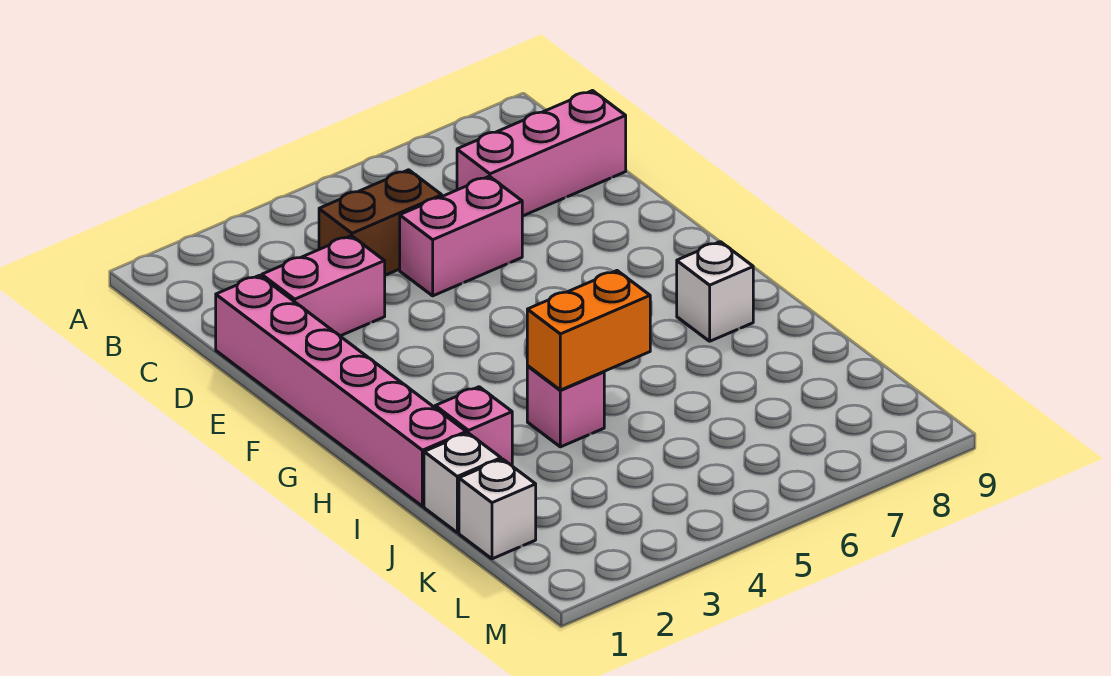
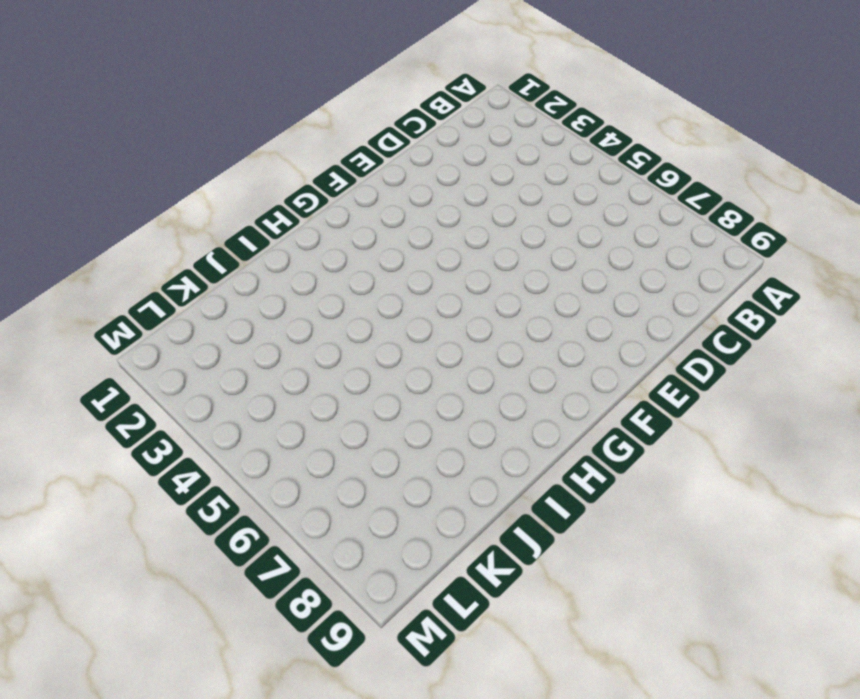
none -> brown brick C4:C5 level 1
none -> pink brick C7:C9 level 1

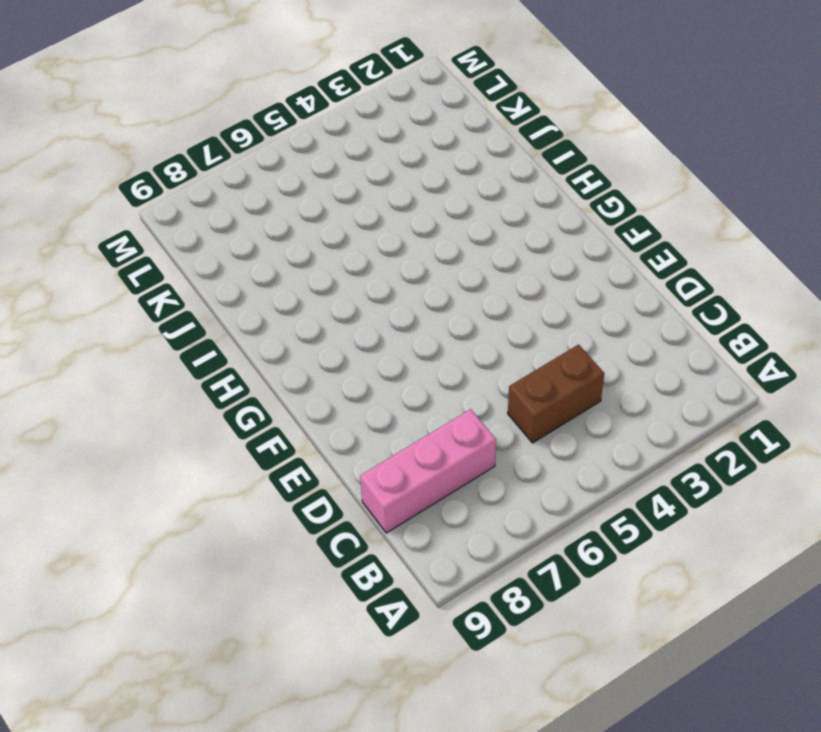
none -> pink brick D1:I1 level 1
none -> pink brick D2:D3 level 1

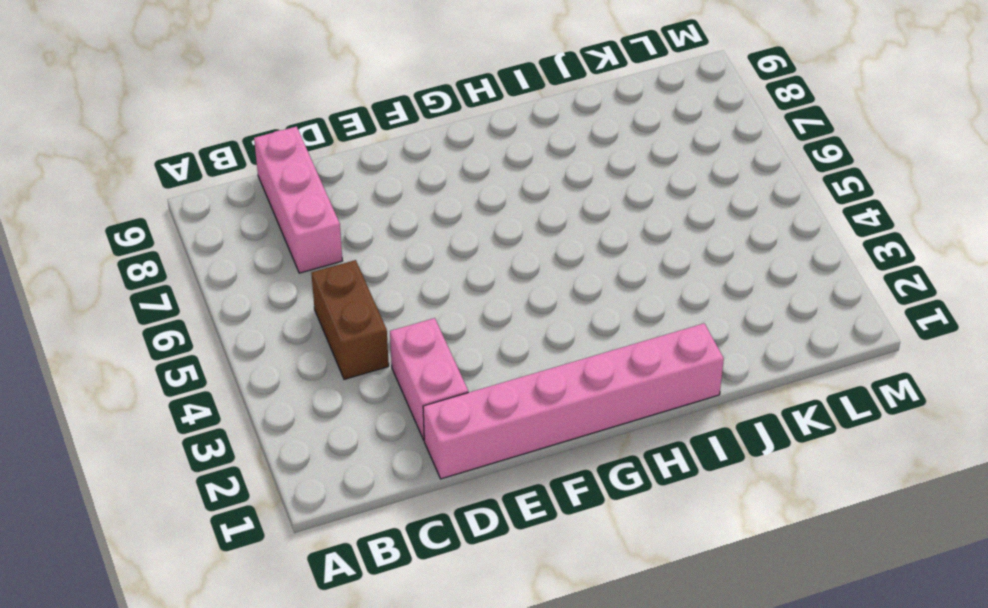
none -> pink brick D5:D6 level 1
none -> white brick H8 level 1

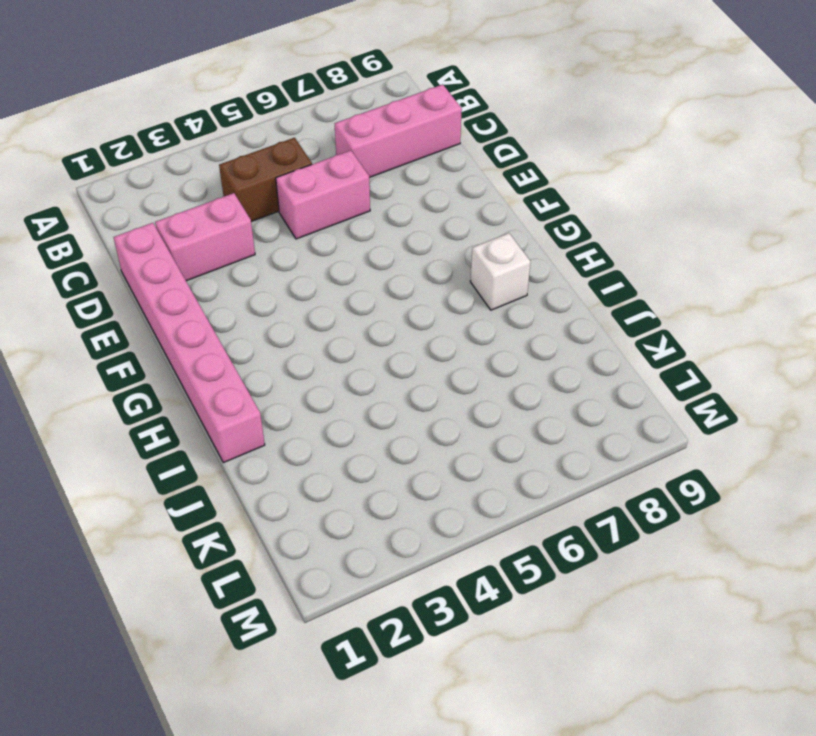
none -> pink brick I2 level 1
none -> pink brick I4 level 1

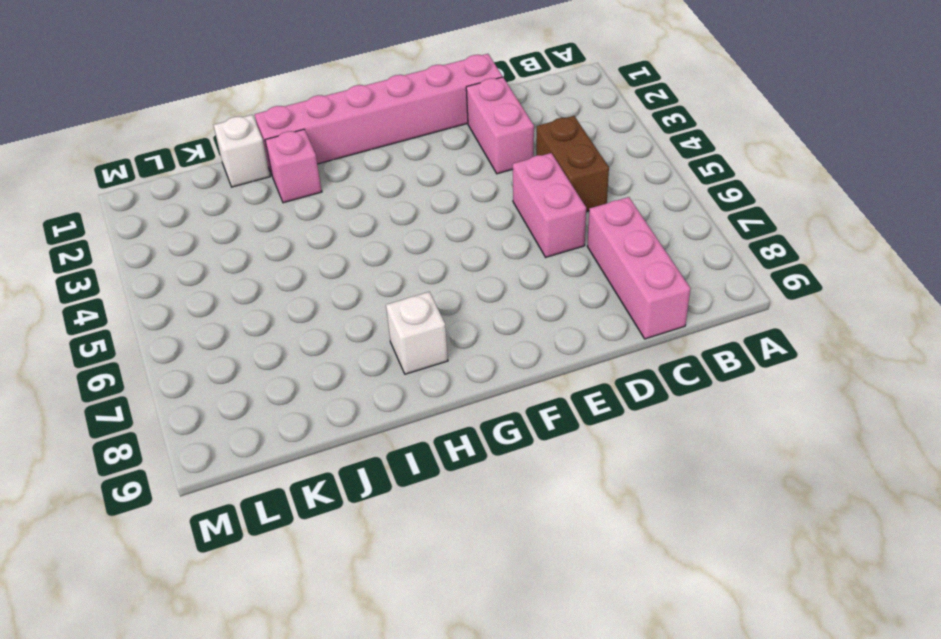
none -> pink brick I4 level 1
none -> white brick K1 level 1

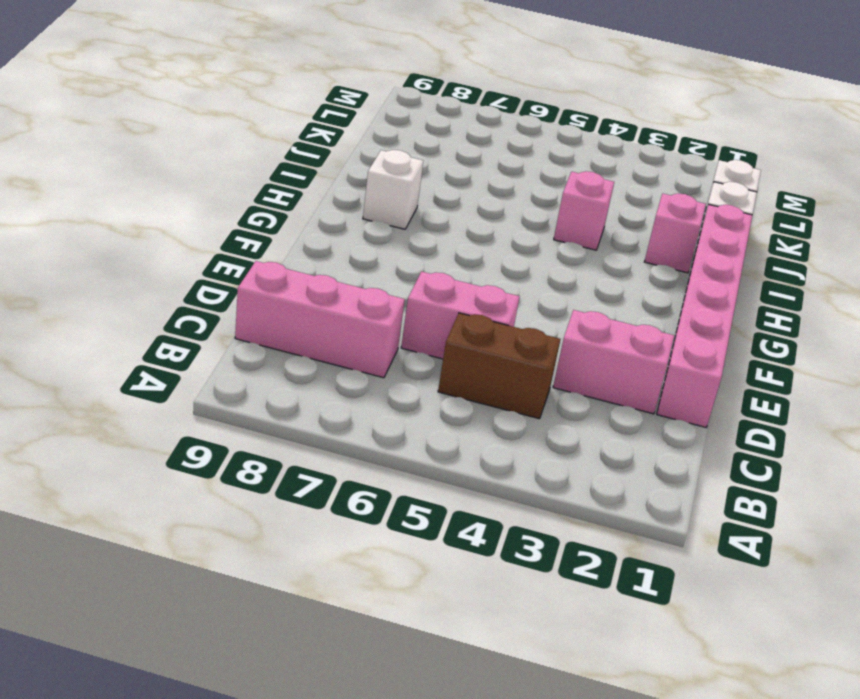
none -> orange brick I4:I5 level 2

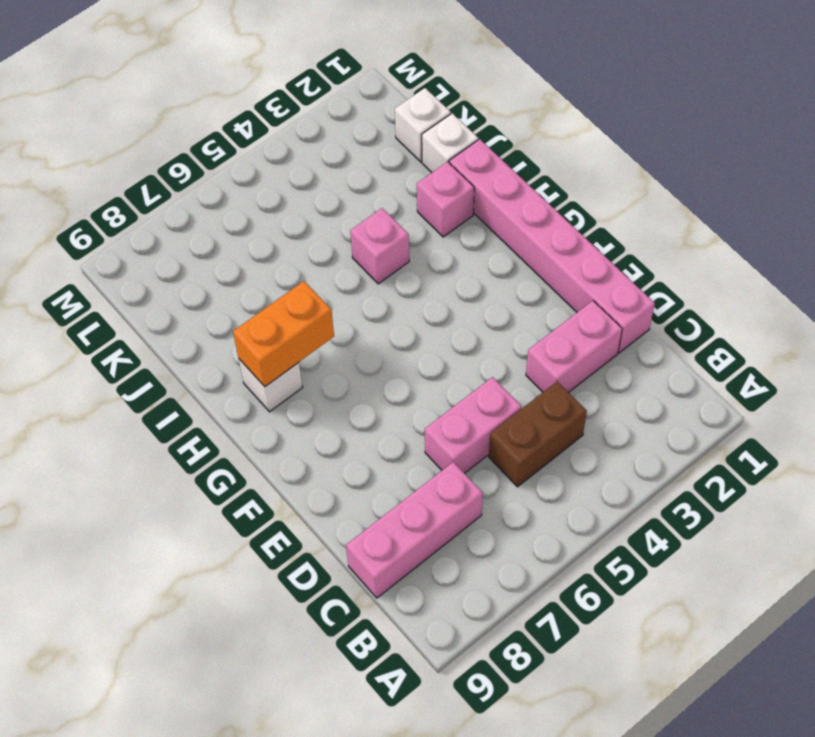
orange brick H7:H8 level 2 -> orange brick I4:I5 level 2

